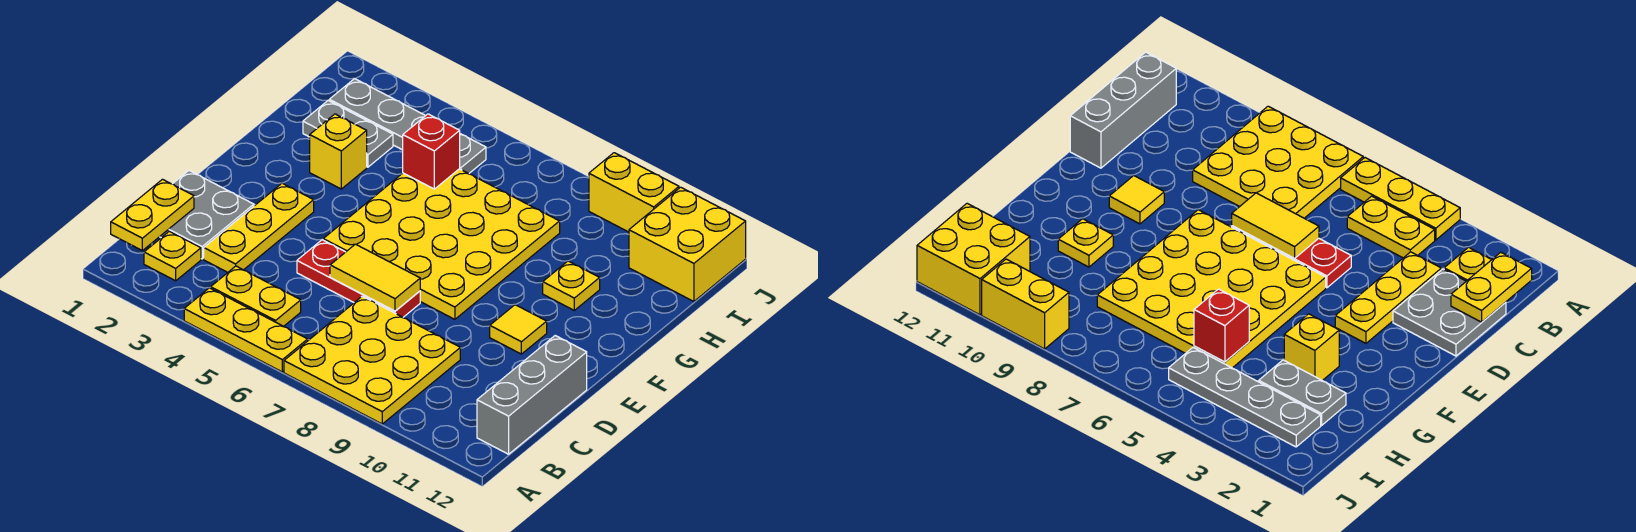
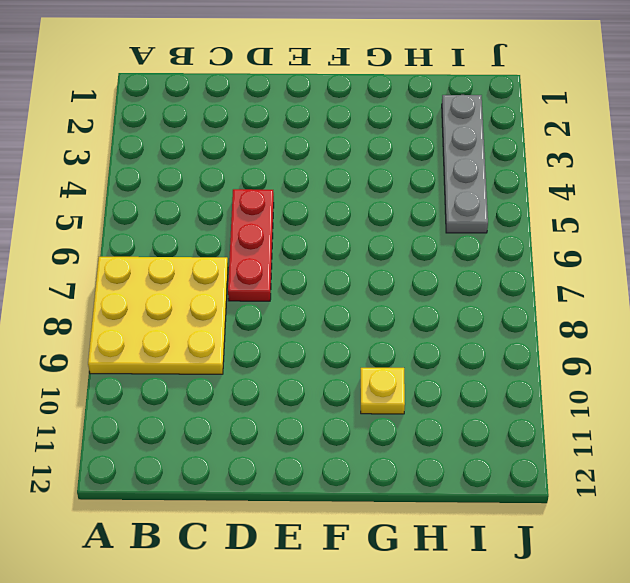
none -> yellow plate A4:A6 level 1
none -> yellow plate B2 level 1
none -> yellow plate B4:B5 level 1

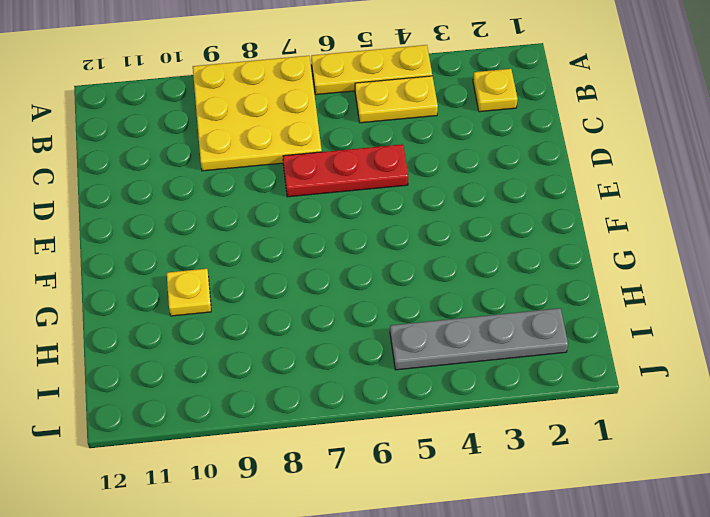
none -> grey brick B12:D12 level 1
none -> grey plate C1:D2 level 1
none -> yellow plate C3:E3 level 1

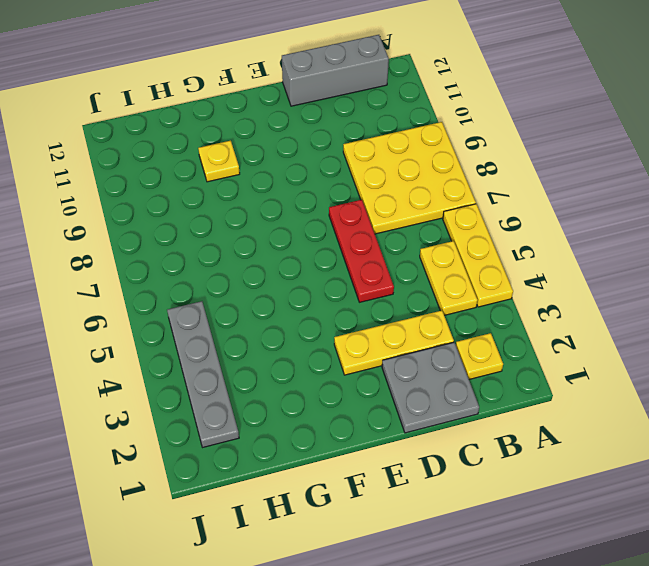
none -> yellow plate E5:H8 level 1
none -> yellow tile E10 level 1
none -> yellow brick G3 level 1

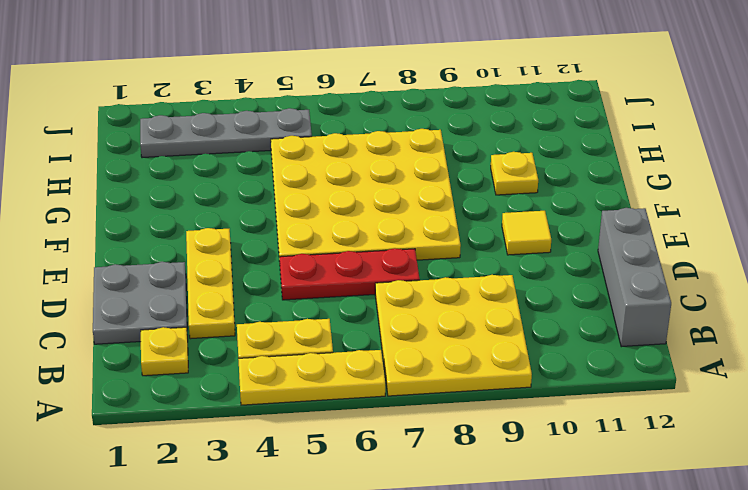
none -> yellow brick G3 level 1
none -> grey plate H2:H3 level 1
none -> yellow brick I11:J12 level 1

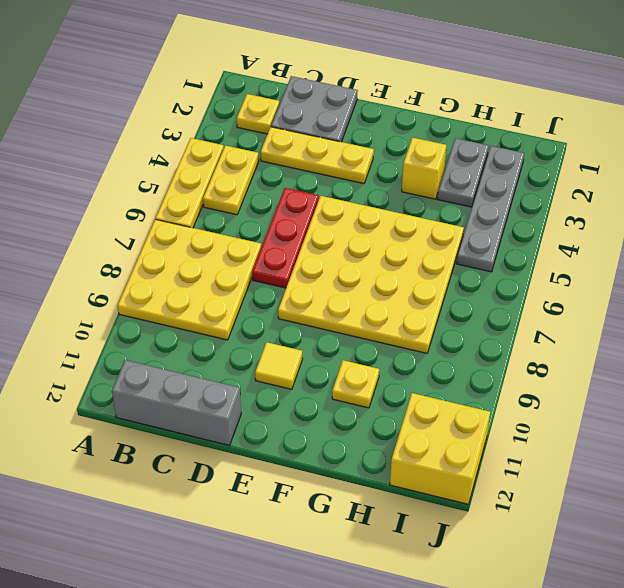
none -> yellow brick J9:J10 level 1
none -> yellow plate B1:C1 level 2
none -> yellow tile D6:D7 level 2

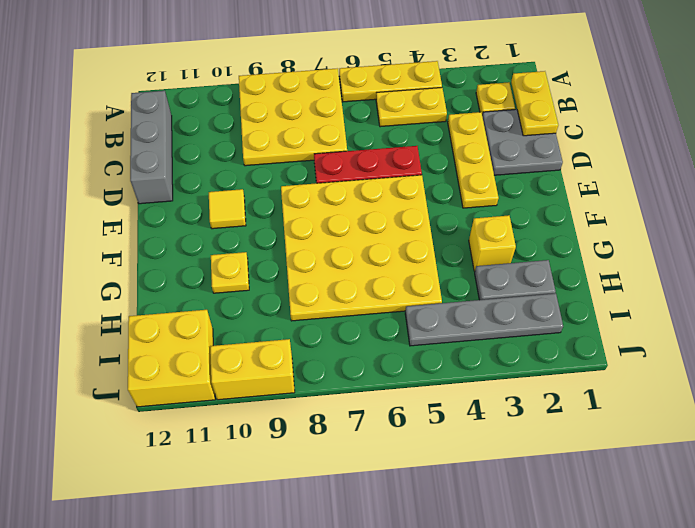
none -> yellow tile D6:D7 level 2
none -> red brick H5 level 2

